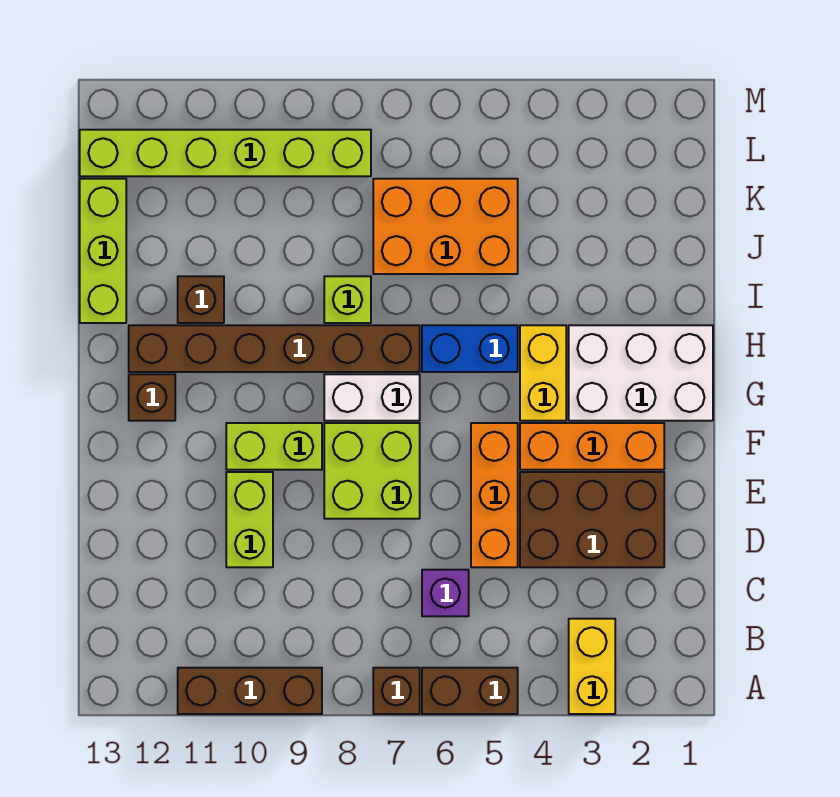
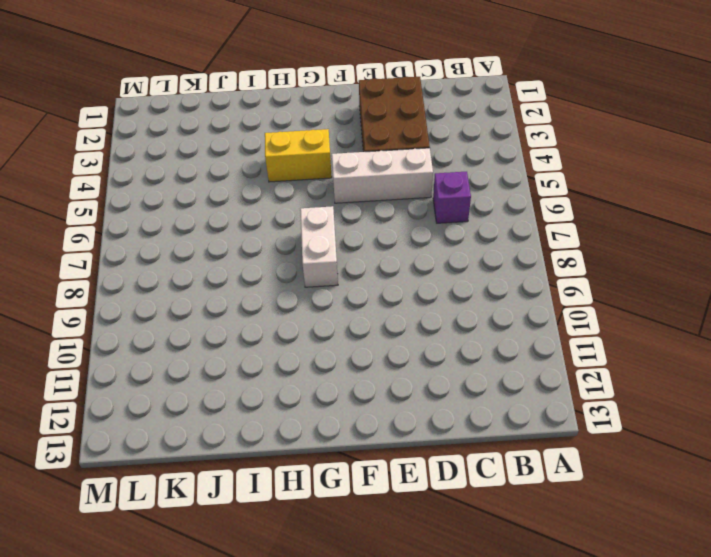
white brick D5:F5 level 1 -> orange brick D5:F5 level 1
none -> yellow brick A3:B3 level 1
none -> brown brick A5:A6 level 1
none -> brown brick A7 level 1

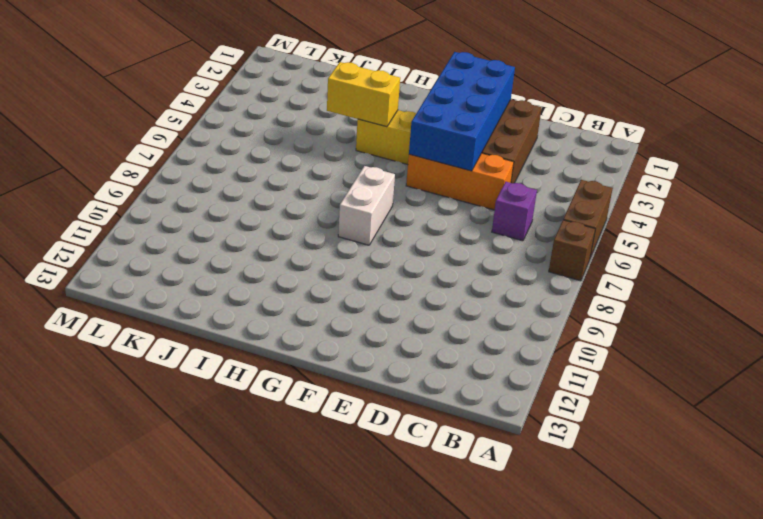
blue brick E2:F5 level 2 -> none
yellow brick H4:I4 level 2 -> yellow brick A3:B3 level 1
none -> brown brick A9:A11 level 1
none -> lime brick D10:E10 level 1
none -> lime brick E7:F8 level 1

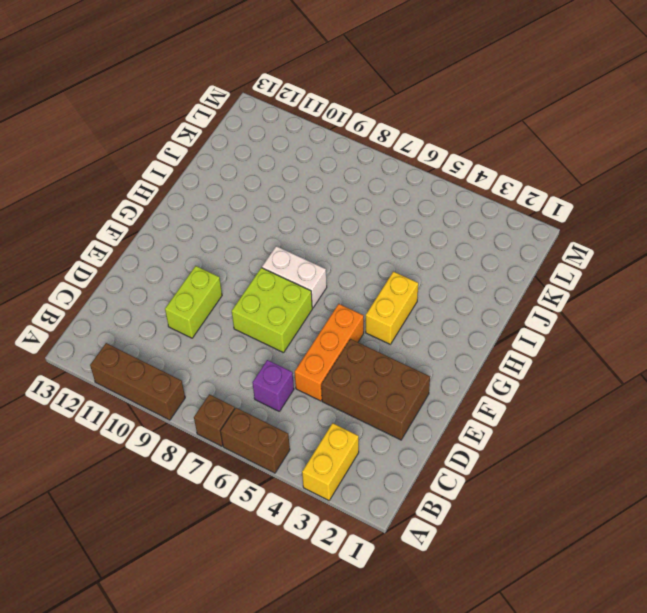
none -> orange brick F2:F4 level 1
none -> lime brick F9:F10 level 1
none -> white brick G1:H3 level 1

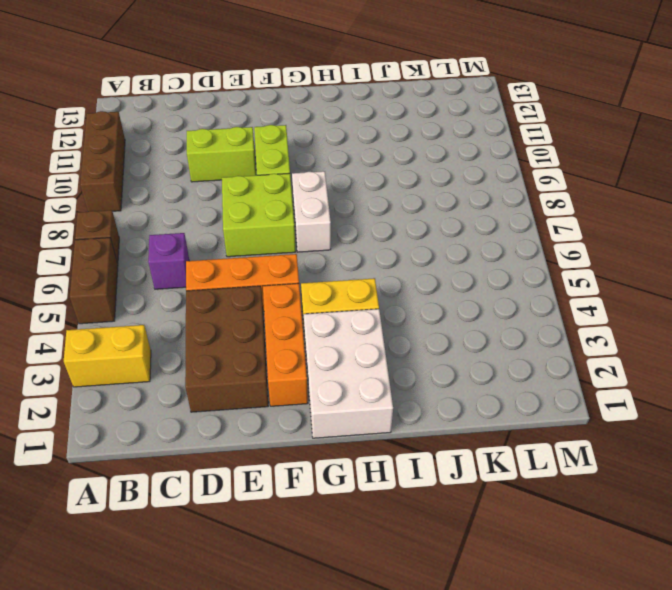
none -> brown brick G12 level 1
none -> blue brick H5:H6 level 1
none -> brown brick H7:H12 level 1

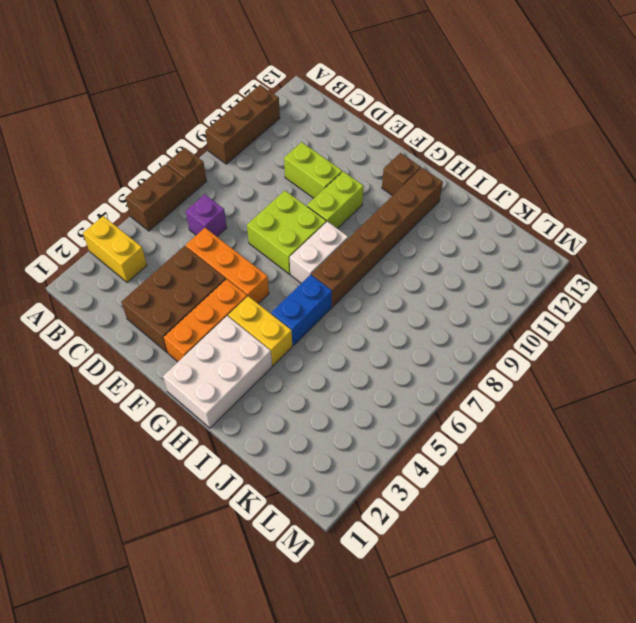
none -> lime brick I8 level 1
none -> brown brick I11 level 1
none -> lime brick I13:K13 level 1

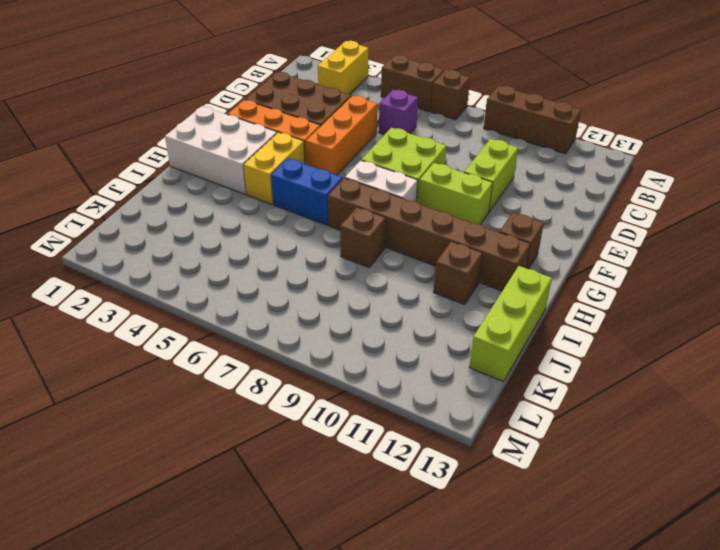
brown brick I8 level 1 -> lime brick I8 level 1
none -> orange brick J5:K7 level 1
none -> lime brick L8:L13 level 1

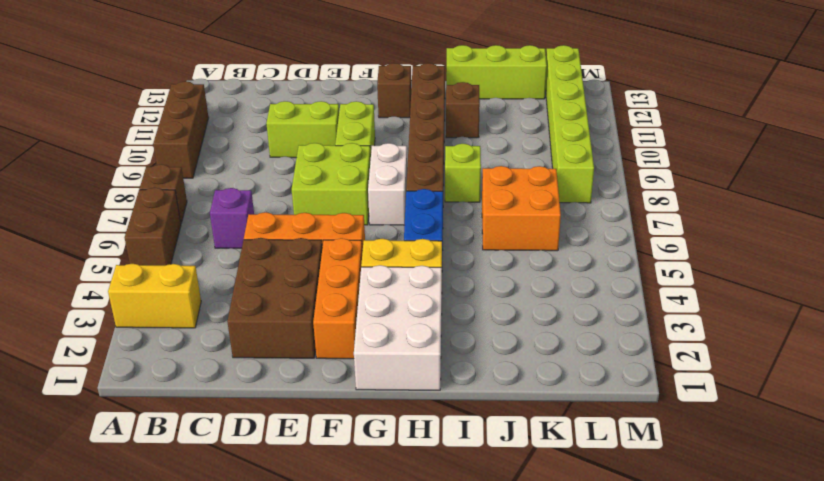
orange brick J6:K7 level 1 -> orange brick J5:K7 level 1

